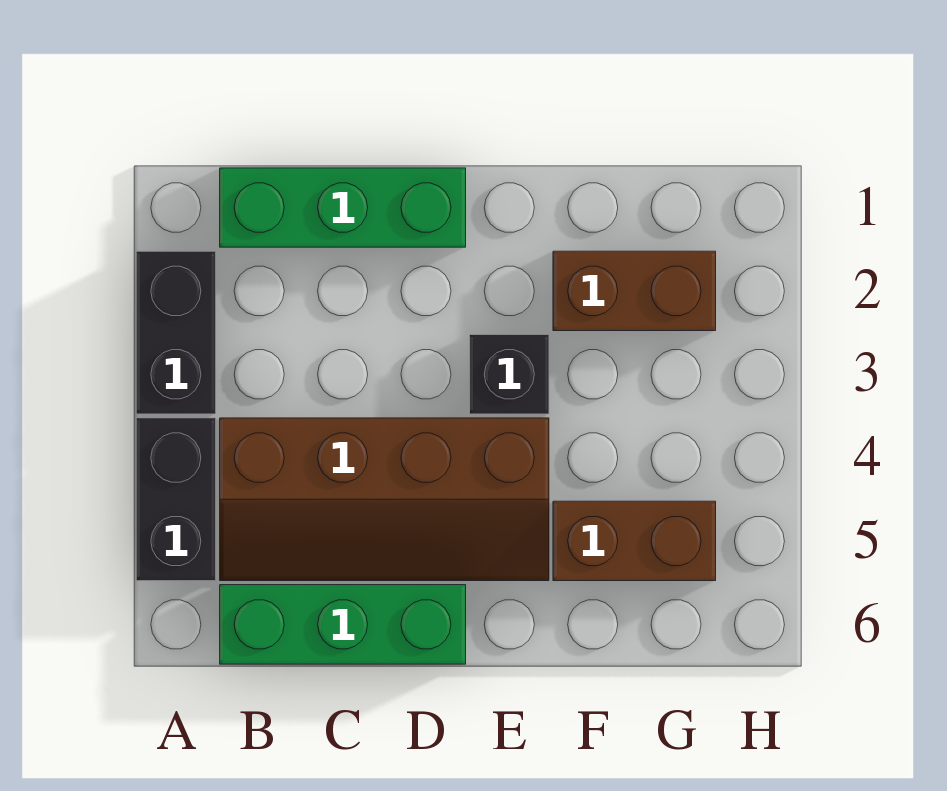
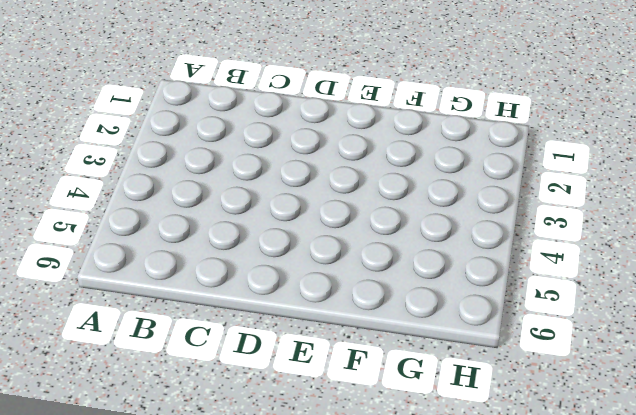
none -> black brick A2:A3 level 1
none -> black brick A4:A5 level 1

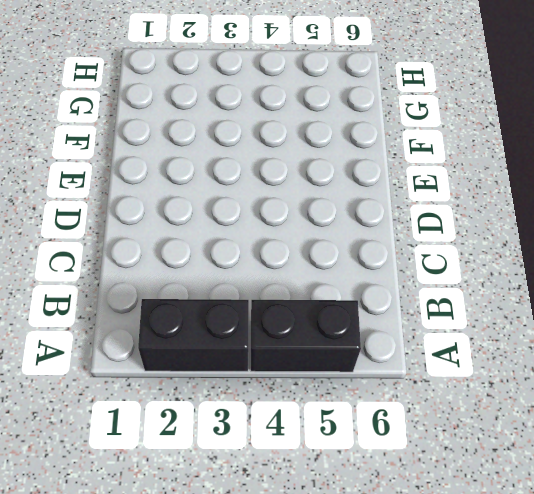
none -> green brick B1:D1 level 1
none -> brown slope B4:E5 level 1 top 4

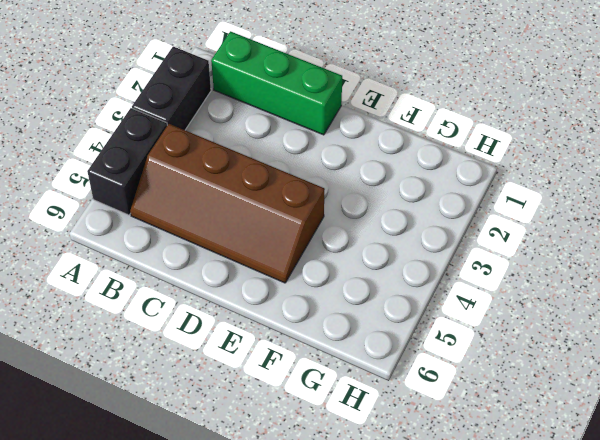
none -> green brick B6:D6 level 1
none -> black brick E3 level 1

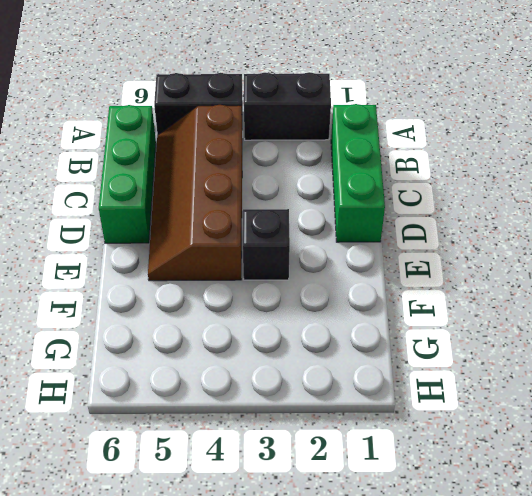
none -> brown brick F2:G2 level 1
none -> brown brick F5:G5 level 1

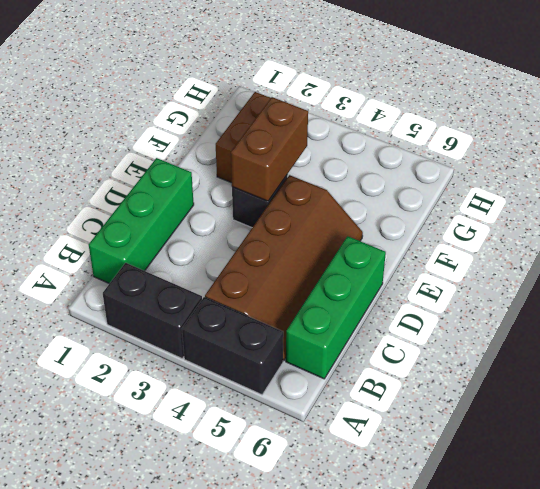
brown brick E3:F3 level 2 -> brown brick F5:G5 level 1

